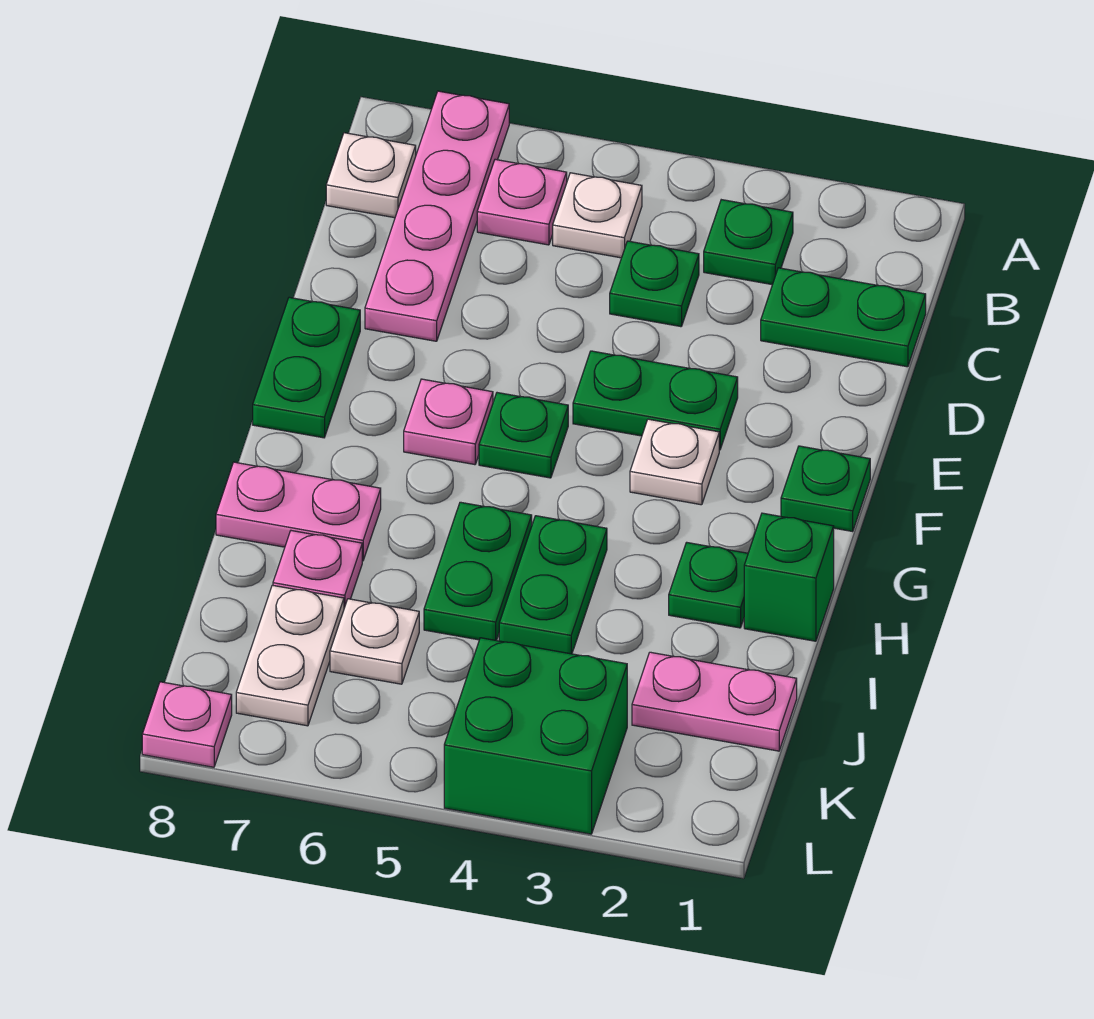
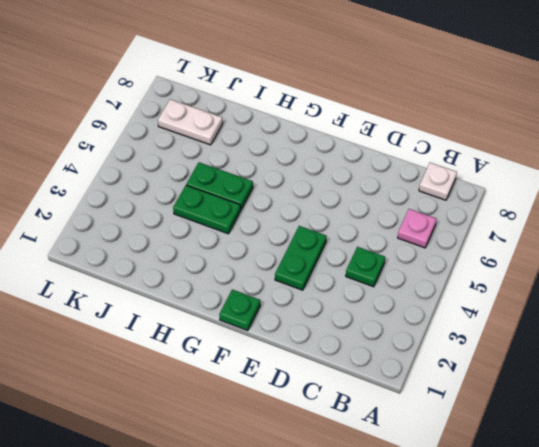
none -> pink plate A7:D7 level 1
none -> green plate B3 level 1
none -> white plate B5 level 1

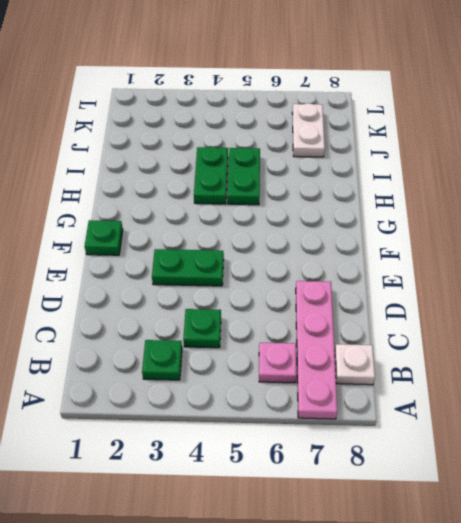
none -> white plate B5 level 1
none -> green plate C1:C2 level 1
none -> green plate E8:F8 level 1

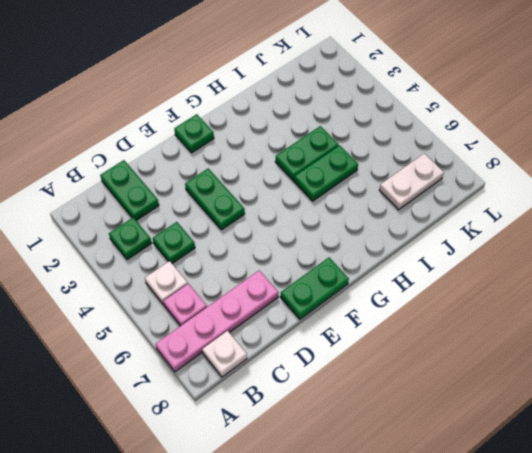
none -> white plate F3 level 1
none -> green plate F5 level 1
none -> pink plate F6 level 1

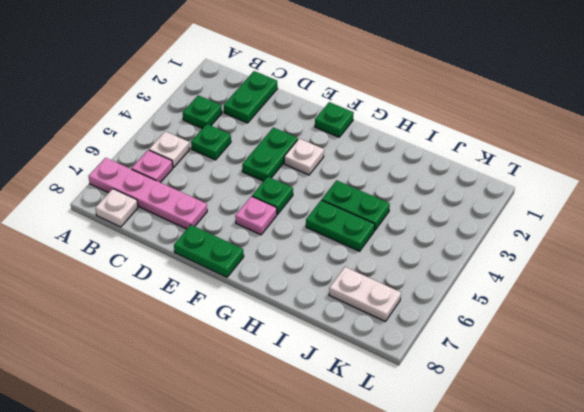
none -> green brick H1 level 1
none -> green plate H2 level 1
none -> pink plate H7:H8 level 1

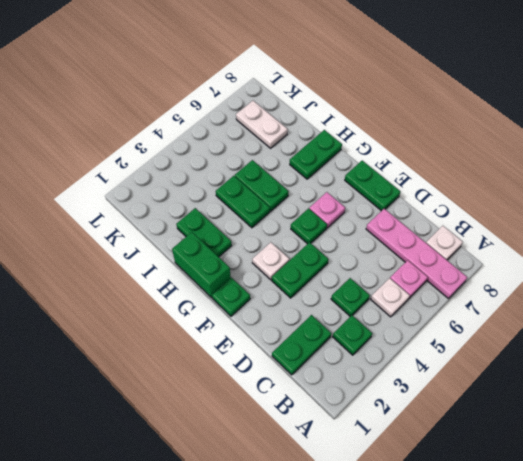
green brick G1:H1 level 1 -> green brick H1 level 1
green plate H2:I2 level 1 -> green plate H2 level 1
green plate H7:H8 level 1 -> pink plate H7:H8 level 1
none -> pink plate I7 level 1
none -> pink plate J1:J2 level 1
none -> white plate J6 level 1

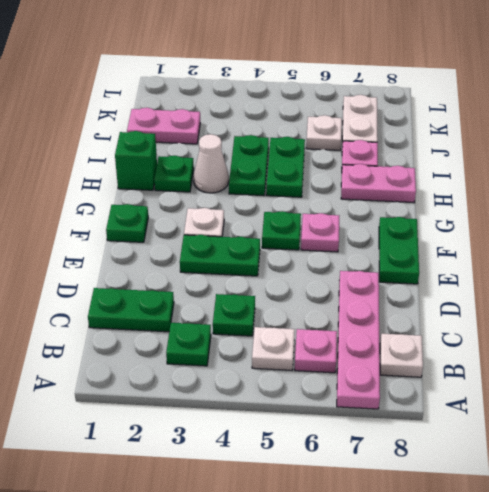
white cone H3 level 1 -> none
none -> green brick K3:L4 level 1
none -> pink plate L8 level 1

